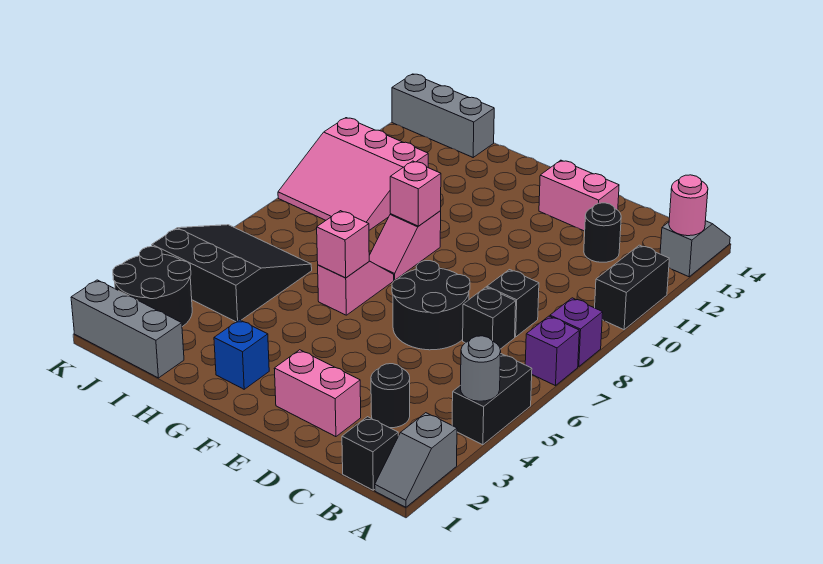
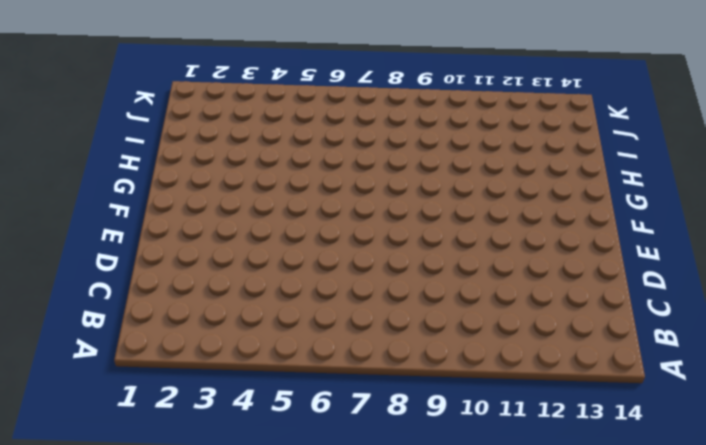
none -> grey slope A1:A2 level 1 top 2
none -> black brick A4:A5 level 1
none -> purple brick A7 level 1

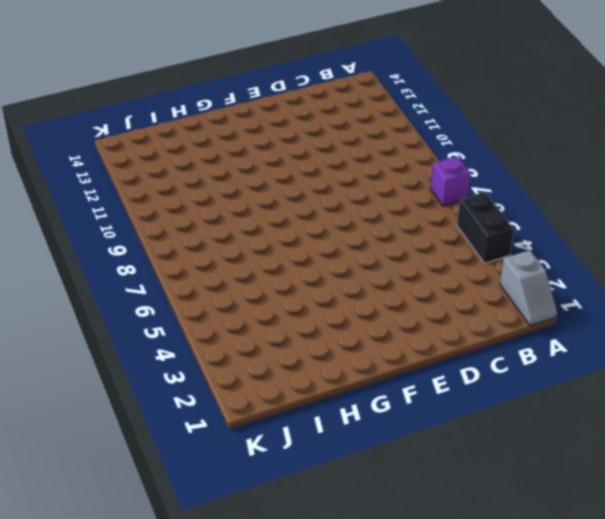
none -> purple brick A8 level 1
none -> black brick A10:A11 level 1
none -> grey slope A13:A14 level 1 top 13

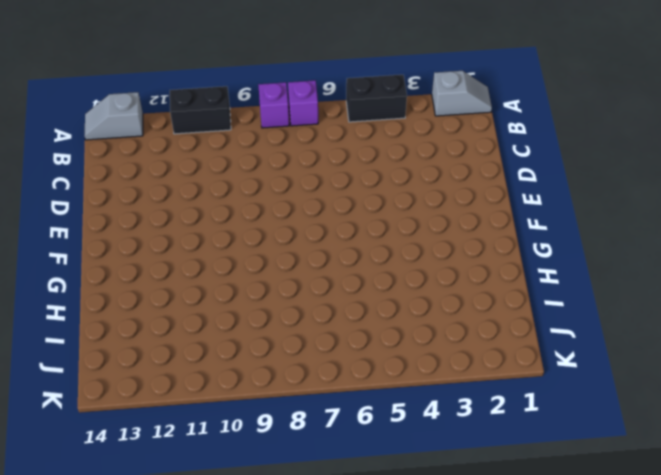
none -> black brick B1 level 1
none -> black round brick C3 level 1
none -> black brick C7 level 1

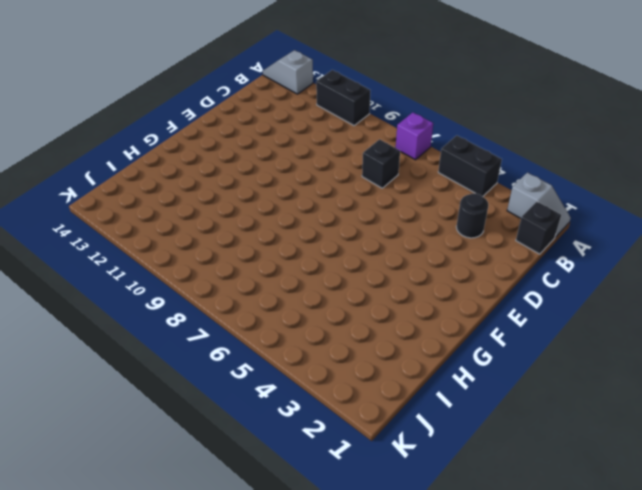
none -> purple brick A8 level 1
none -> black brick C8 level 1
none -> black round brick C12 level 1

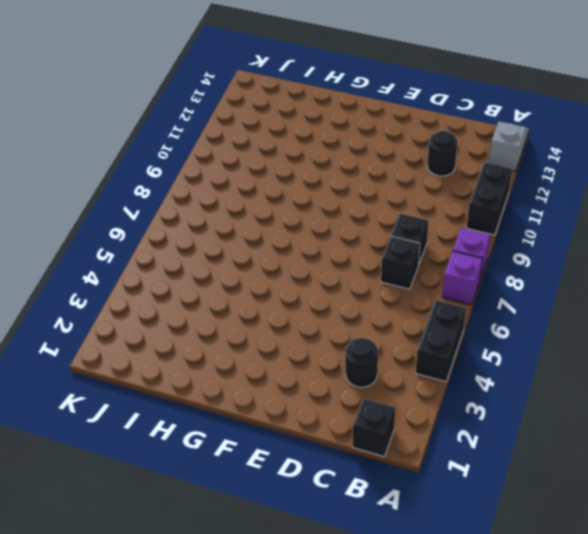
none -> grey slope A1:A2 level 1 top 2
none -> pink brick D2:E2 level 1
none -> black round brick D6:E7 level 1

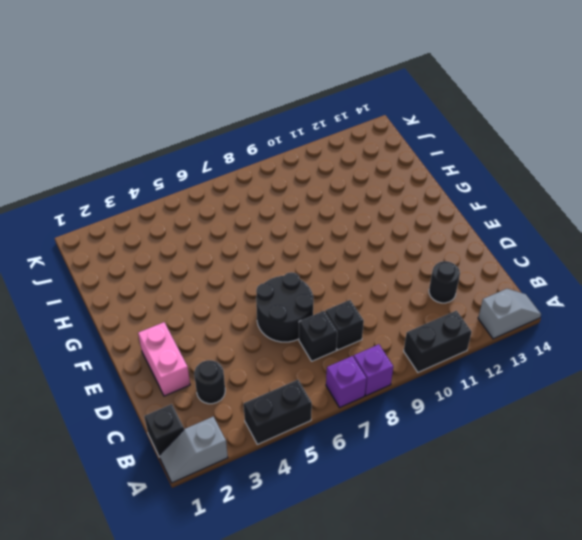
none -> pink brick D13:E13 level 1
none -> blue brick G2 level 1
none -> pink slope G6:G7 level 1 top 6

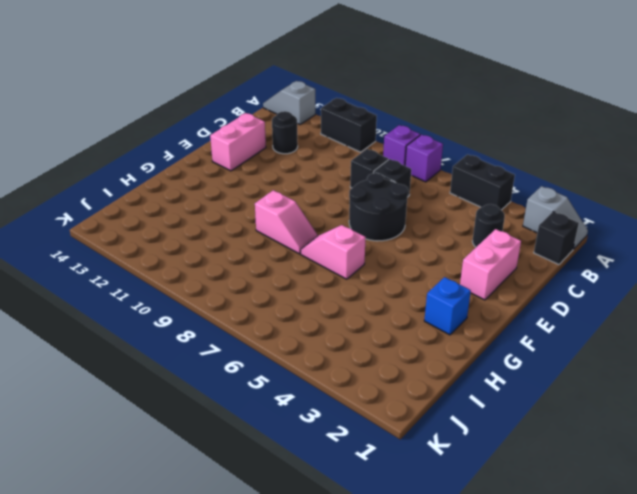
none -> grey brick I1:K1 level 1
none -> black slope I4:K6 level 1 top 4
none -> pink slope I9:K11 level 1 top 11

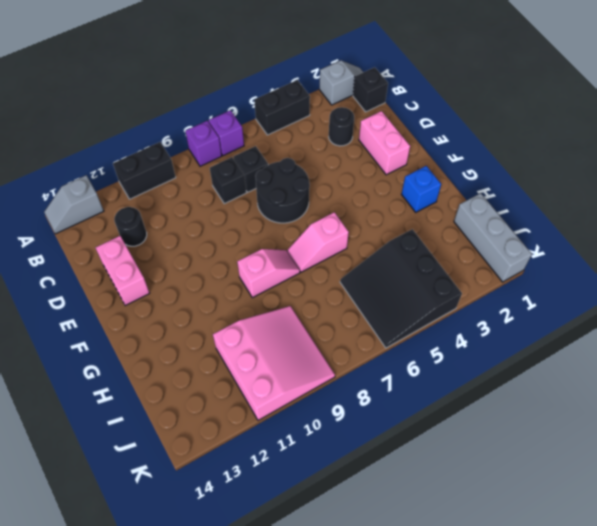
none -> grey brick I14:K14 level 1
none -> black round brick J2:K3 level 1
none -> grey round brick A4 level 2

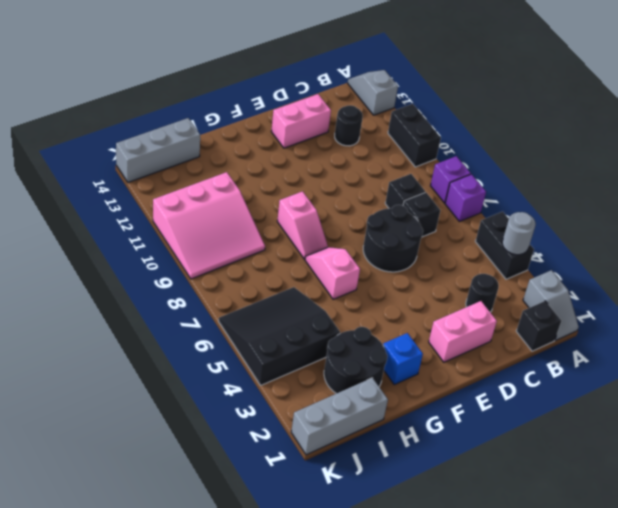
black round brick H2:I3 level 1 -> black round brick J2:K3 level 1
none -> pink round brick A13 level 2
none -> pink brick G6 level 2
none -> pink brick G9 level 2

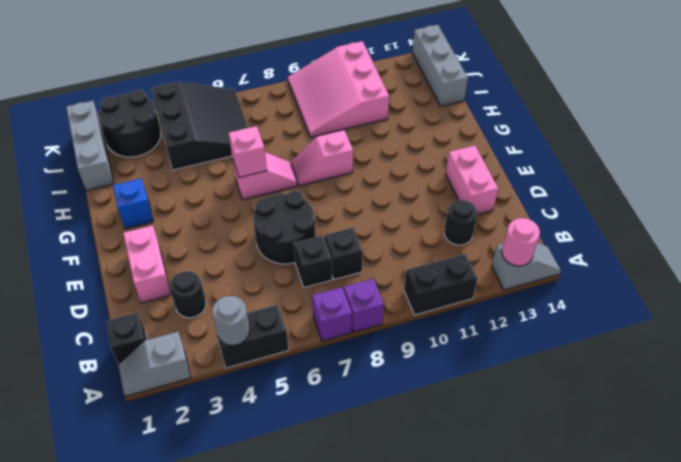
none -> pink brick G9 level 2

